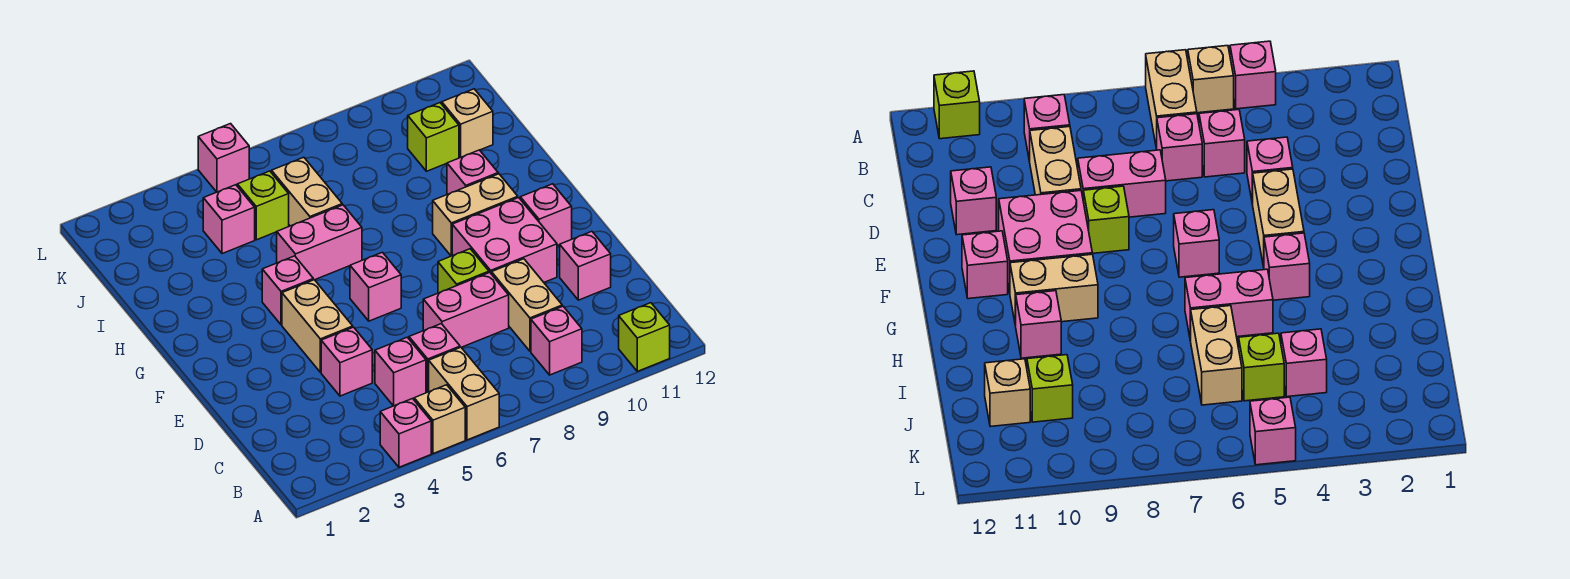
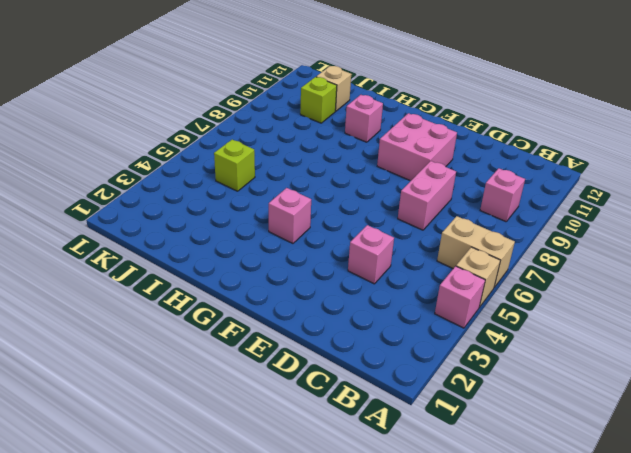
none -> lime brick A11 level 1
none -> pink brick C5 level 1
none -> pink brick C6 level 1

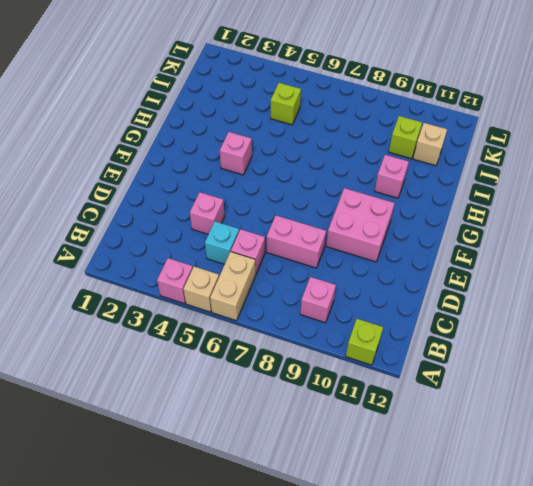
cyan brick C5 level 1 -> pink brick C5 level 1
none -> tan brick C9:D9 level 1
none -> pink brick D11 level 1
none -> tan brick E4:F4 level 1

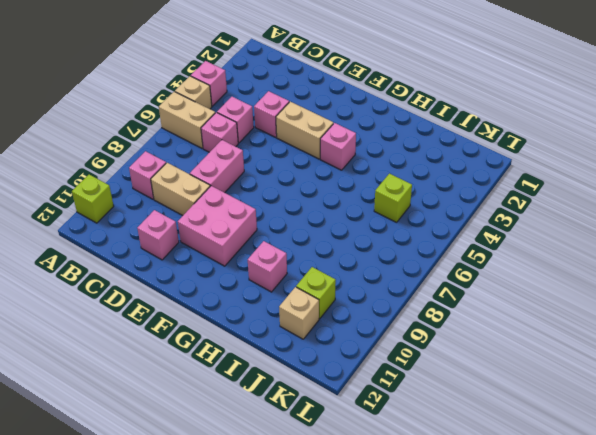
none -> lime brick E8 level 1
none -> pink brick F6 level 1
none -> pink brick F11 level 1

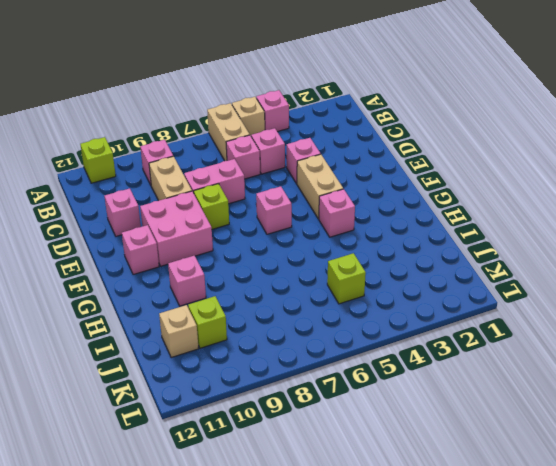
none -> tan brick G9:G10 level 1
none -> pink brick H5:H6 level 1
none -> tan brick I6:J6 level 1

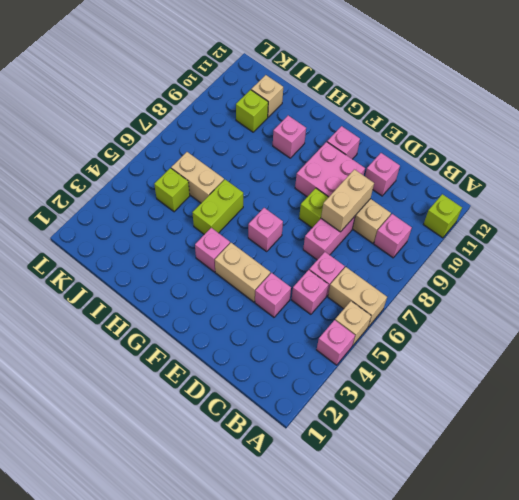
tan brick D8:D9 level 2 -> tan brick G9:G10 level 1
lime brick H5:H6 level 1 -> pink brick H5:H6 level 1
none -> pink brick J4 level 1
none -> pink brick L5 level 1

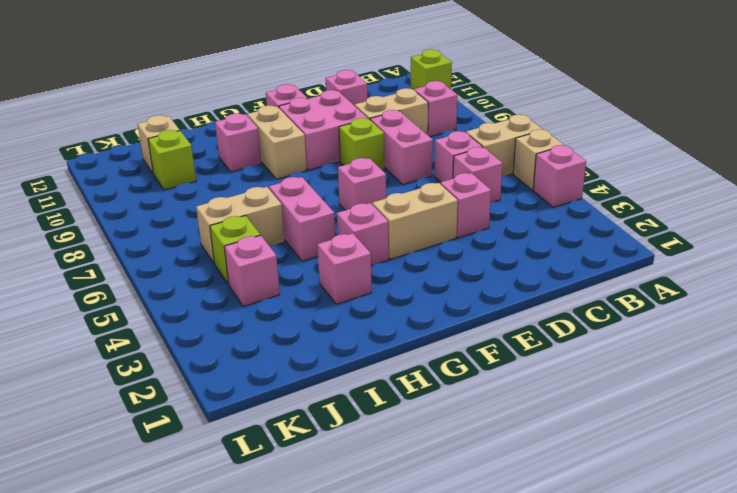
pink brick H3 level 1 -> pink brick L5 level 1

